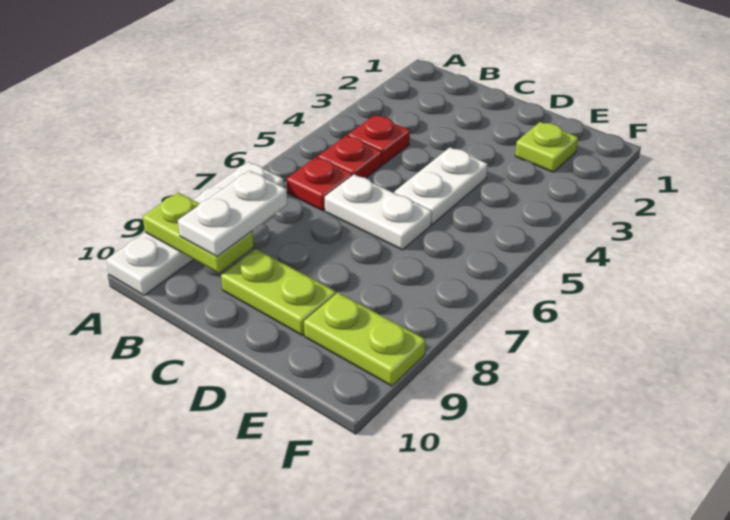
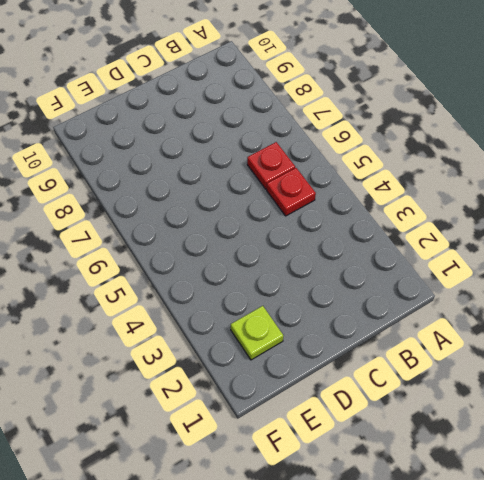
none -> white plate A7:A10 level 1
none -> red plate B4 level 1

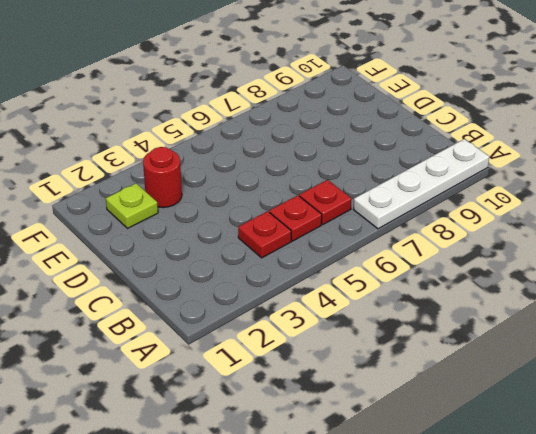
red round brick E3 level 1 -> none
none -> white plate C6:D6 level 1
none -> lime plate C9:D9 level 1

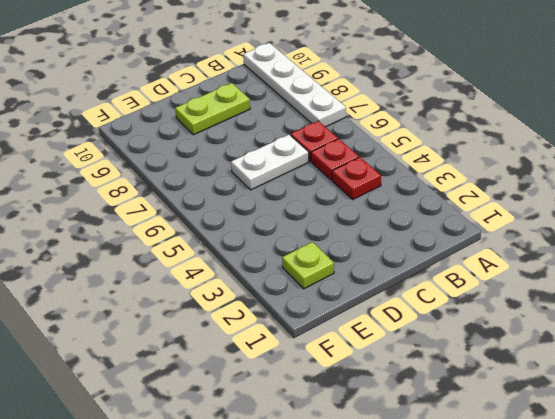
none -> white plate D4:D5 level 1
none -> lime plate E9:F9 level 1

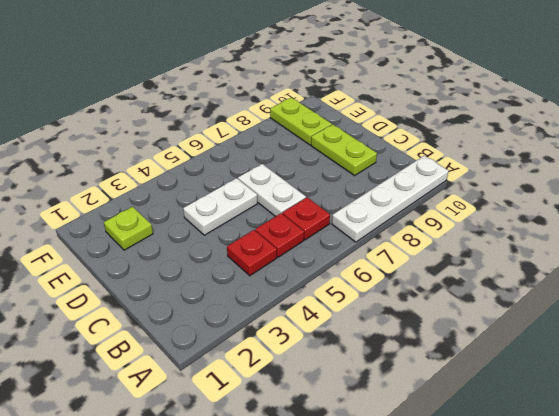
none -> lime plate A9:B9 level 2
none -> white plate B8:B9 level 3

